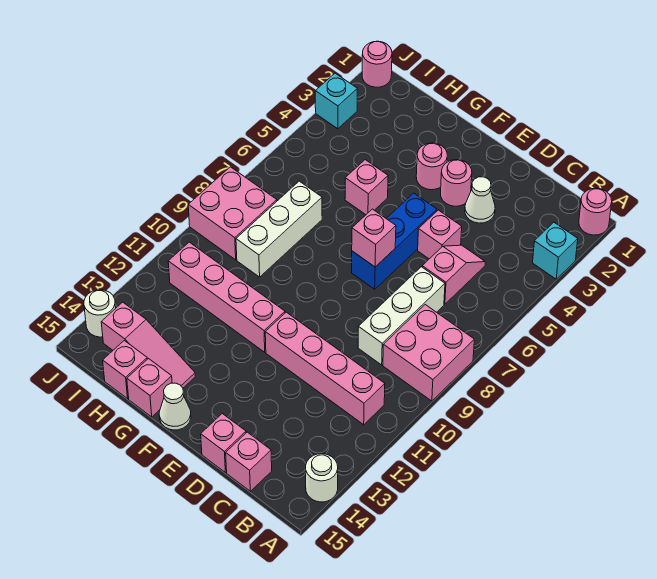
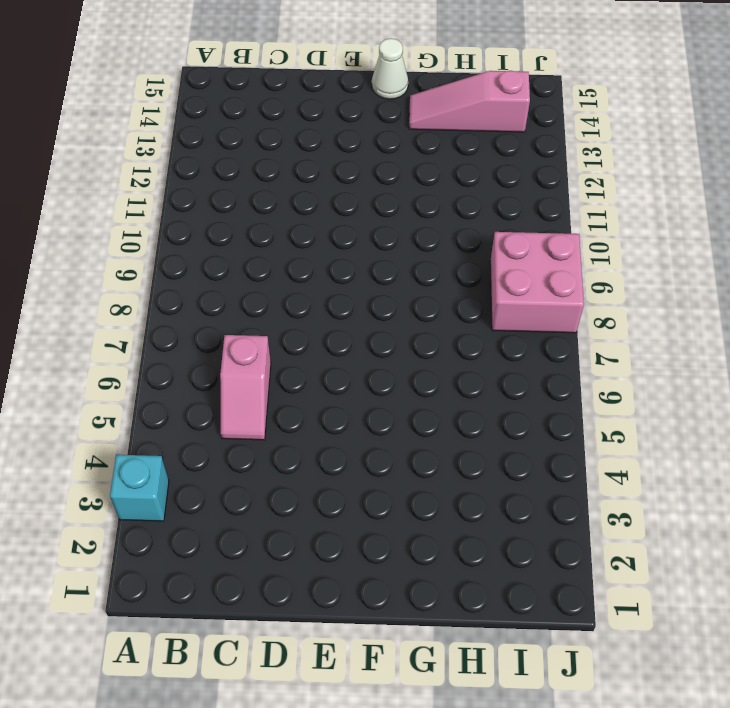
none -> pink round brick A1 level 1
none -> pink brick A8:B9 level 1
none -> white round brick A14 level 1

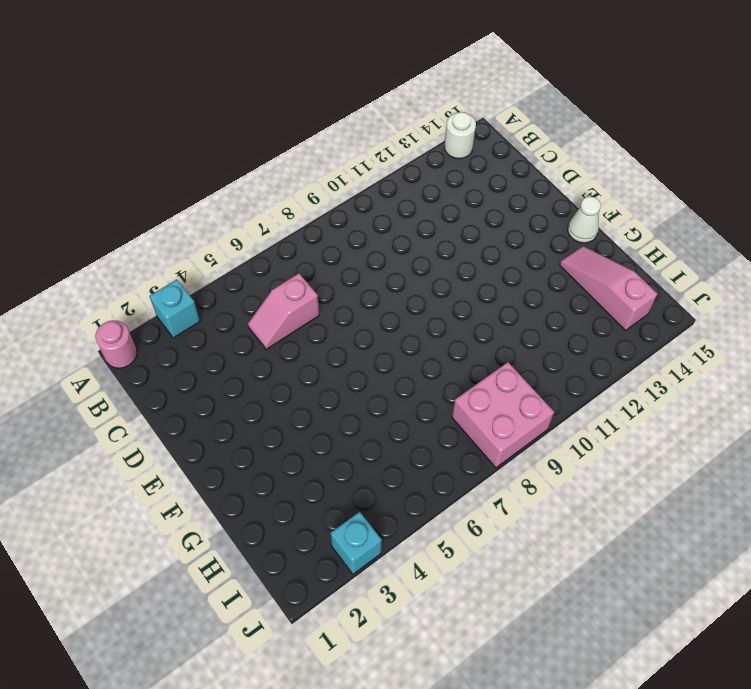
none -> pink brick A8:B9 level 1
none -> pink brick B11:E11 level 1
none -> white brick C7:C9 level 1

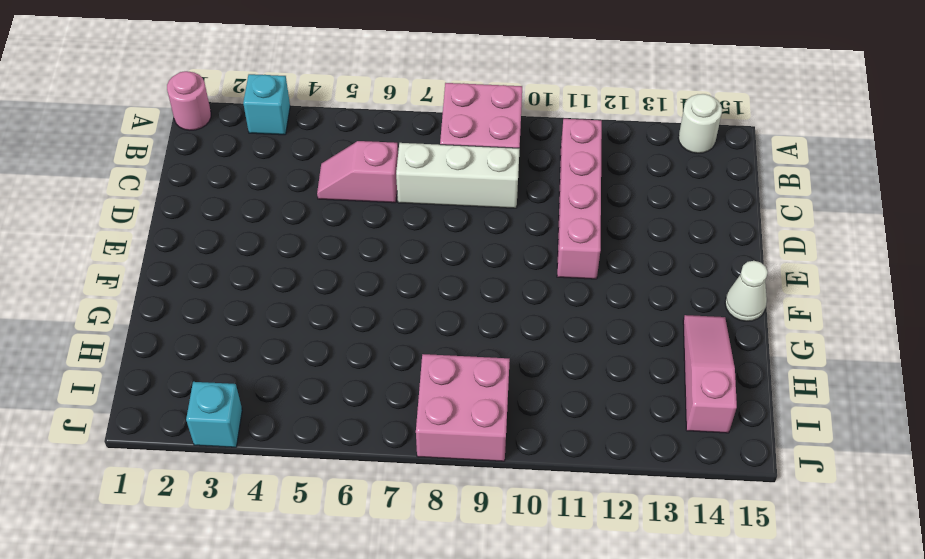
none -> pink brick C15 level 1
none -> white cone D3 level 1
none -> pink brick D5 level 1

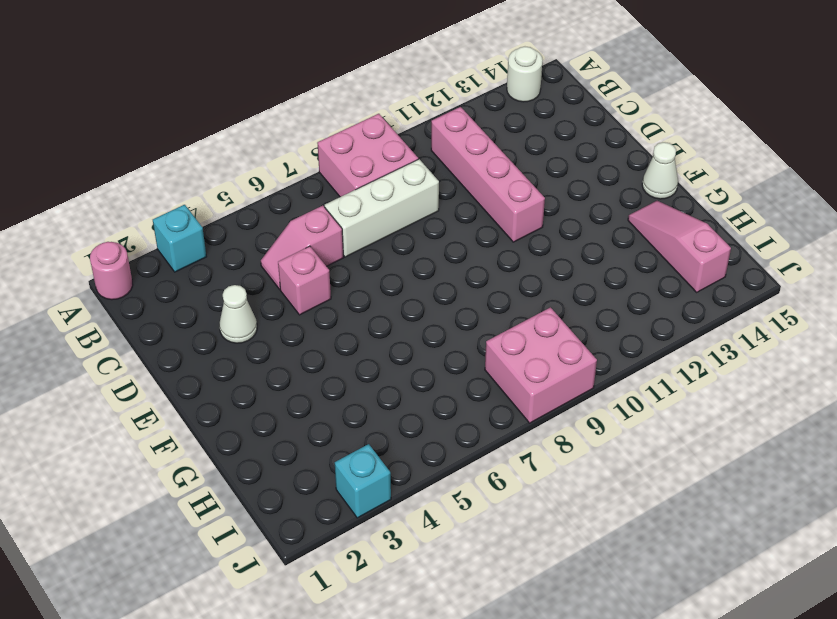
none -> pink brick C15 level 1
none -> pink brick D15 level 1
none -> pink round brick E3 level 1

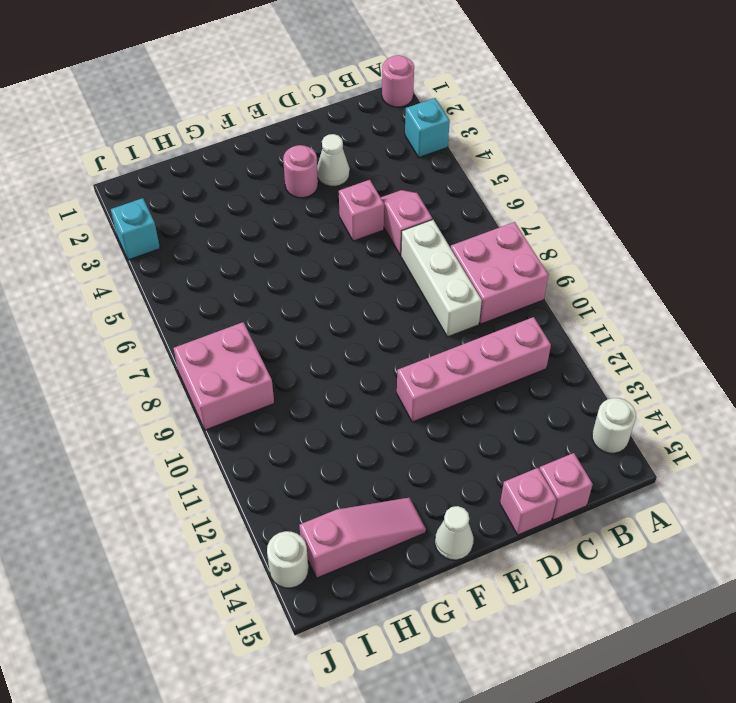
none -> blue brick E5:E7 level 1
none -> pink round brick F3 level 1
none -> pink brick F11:I11 level 1

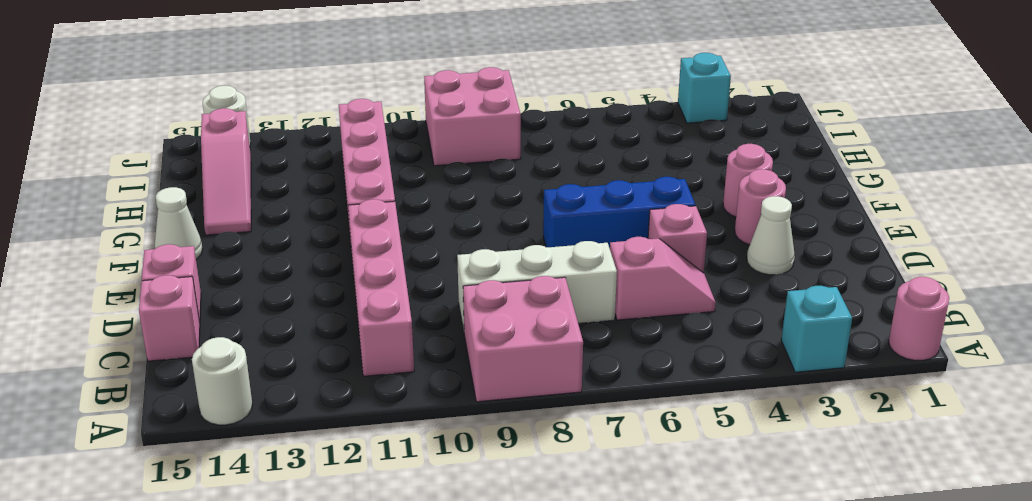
none -> pink brick G5 level 1
none -> pink brick G15 level 1
none -> white brick H7:H9 level 1

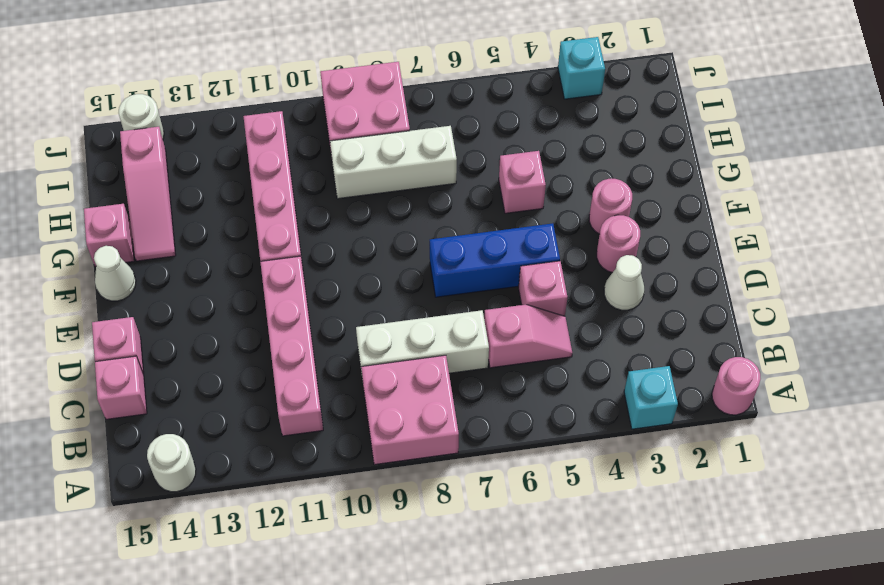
none -> pink brick H15 level 1
none -> pink round brick J1 level 1
none -> pink brick E7 level 2

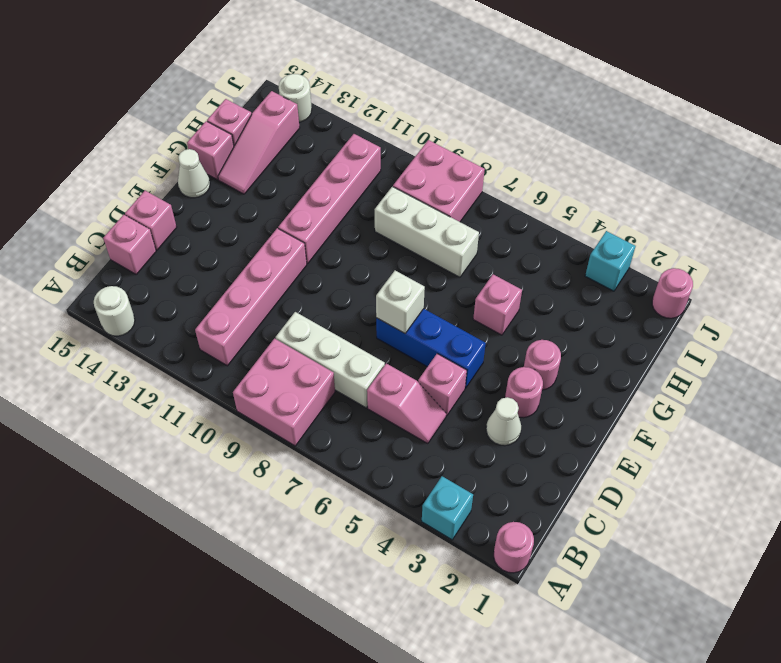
white brick E7 level 2 -> pink brick E7 level 2

